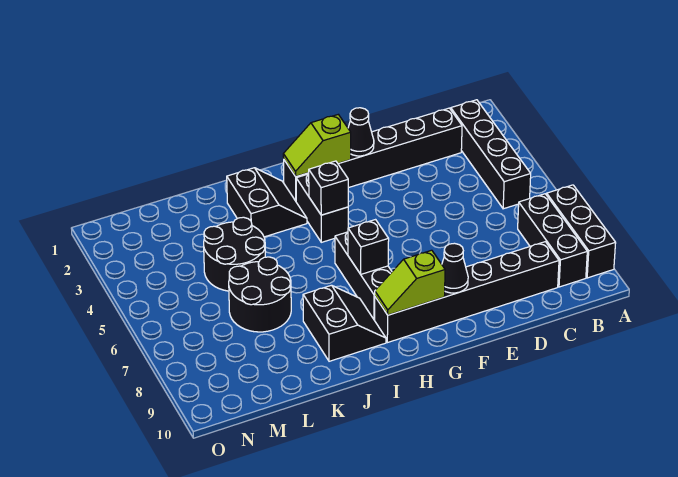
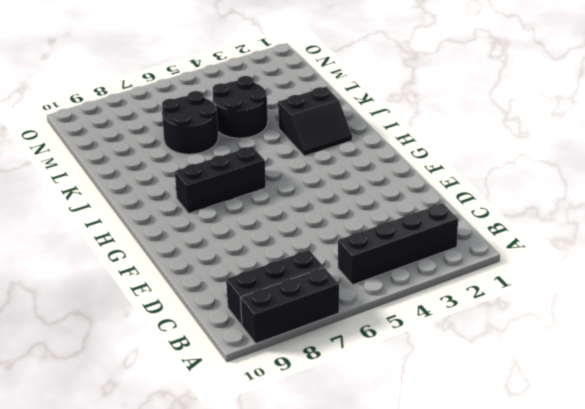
none -> black brick C2:H2 level 1
none -> black brick C9:H9 level 1
none -> black brick H3:H4 level 1

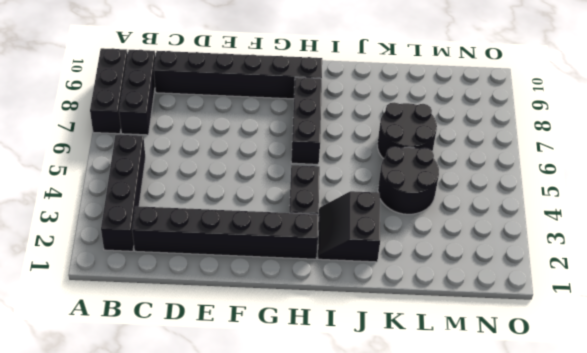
none -> black slope I8:J9 level 1 top J
none -> black cone F2 level 2
none -> black cone F9 level 2

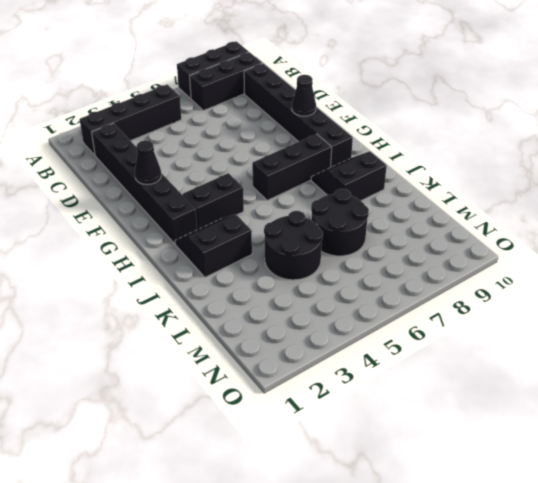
none -> lime slope G2:H2 level 2 top G
none -> lime slope G9:H9 level 2 top G
none -> black brick H4 level 2

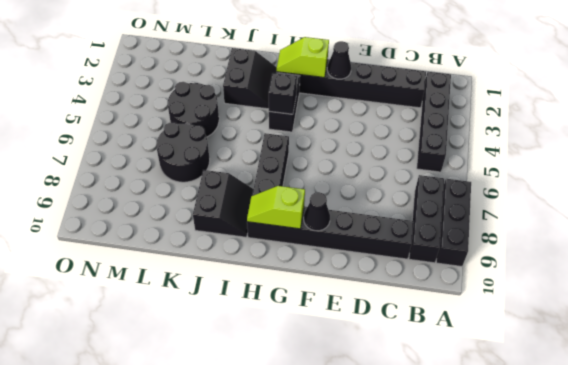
none -> black brick H7 level 2

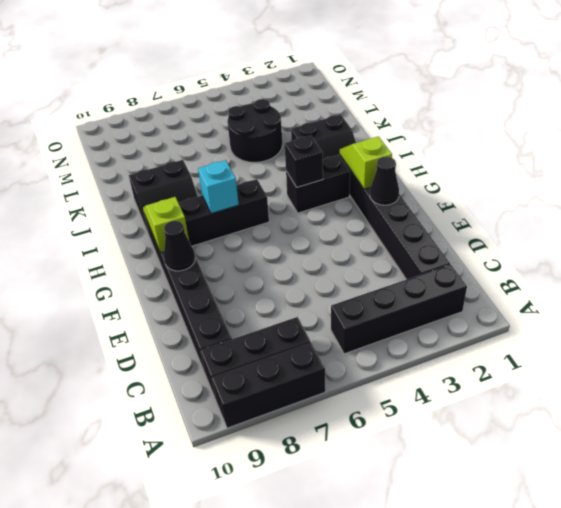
cyan brick H7 level 2 -> black brick H7 level 2
none -> black round brick K6:L7 level 1

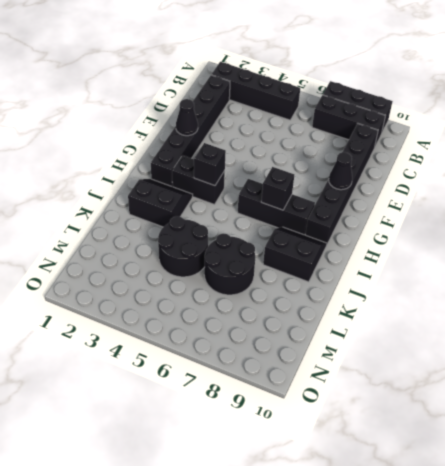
none -> lime slope G2:H2 level 2 top G
none -> lime slope G9:H9 level 2 top G

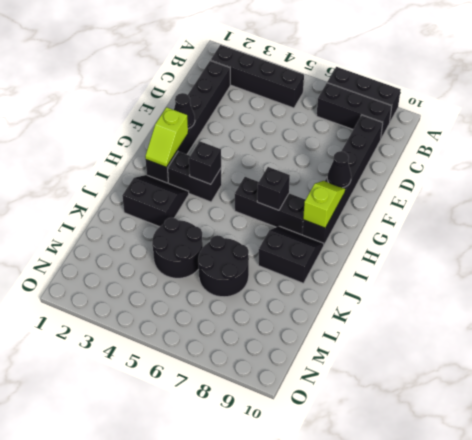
lime slope G9:H9 level 2 top H -> lime slope G9:H9 level 2 top G

